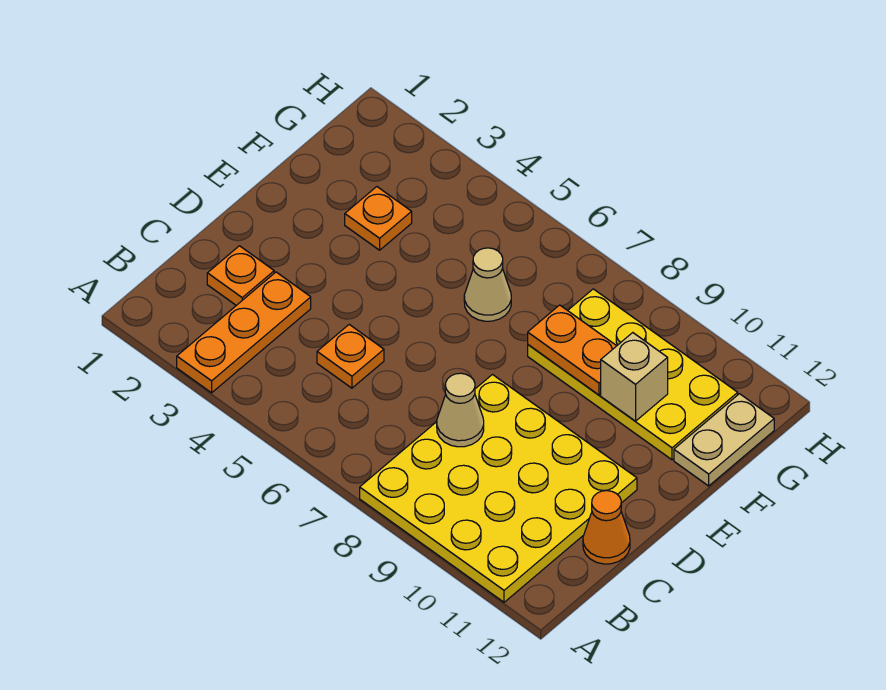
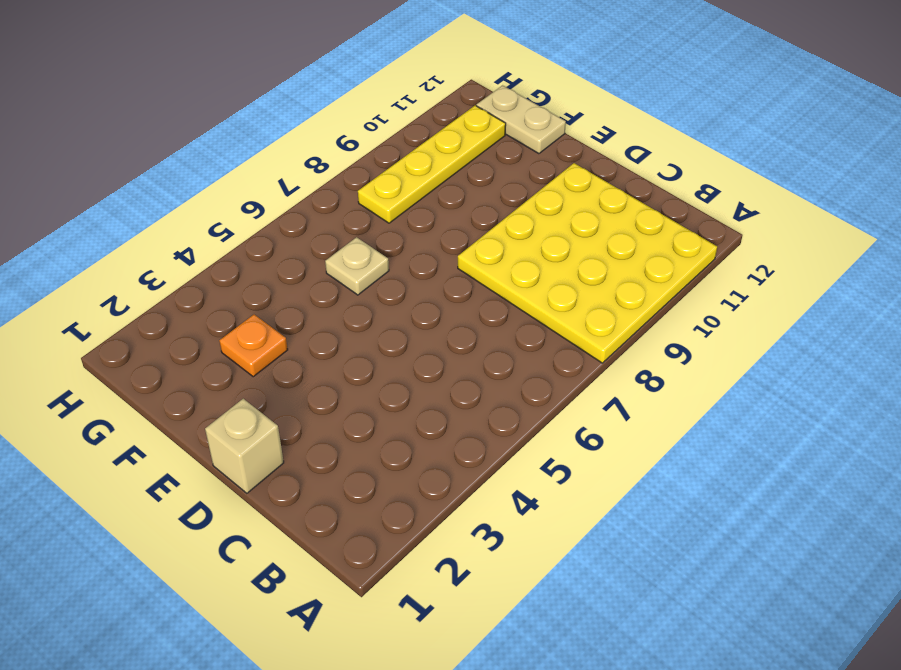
tan brick D1 level 1 -> tan brick F10 level 2
tan plate F6 level 1 -> tan cone F6 level 1
yellow plate G8:G11 level 1 -> yellow plate F8:G11 level 1
none -> orange plate A3:C3 level 1
none -> orange plate C2 level 1
none -> orange plate C5 level 1

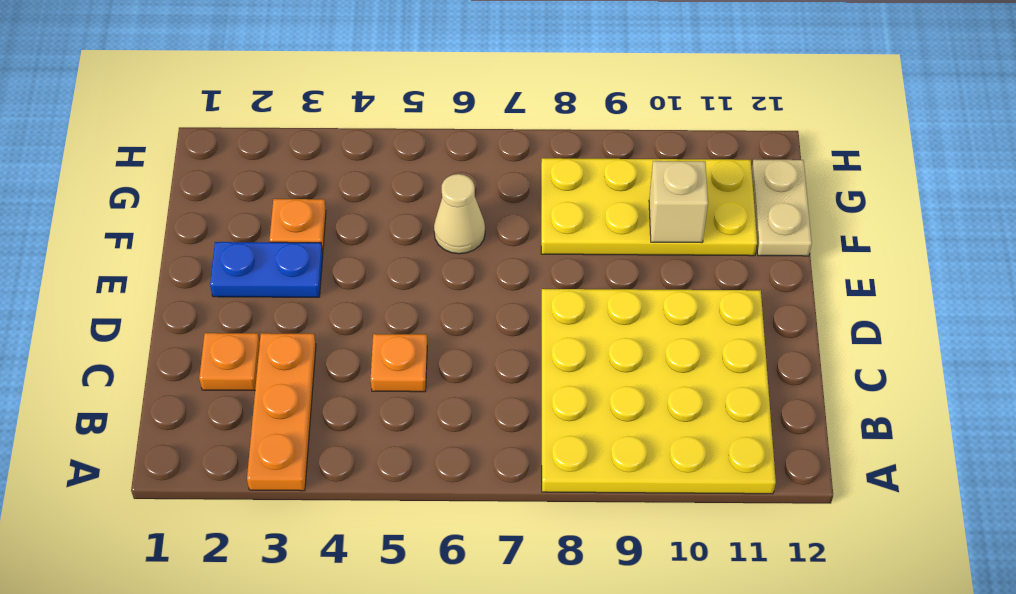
blue plate E2:E3 level 1 -> none
none -> orange cone C12 level 1
none -> tan cone C8 level 2
none -> orange plate F8:F9 level 2

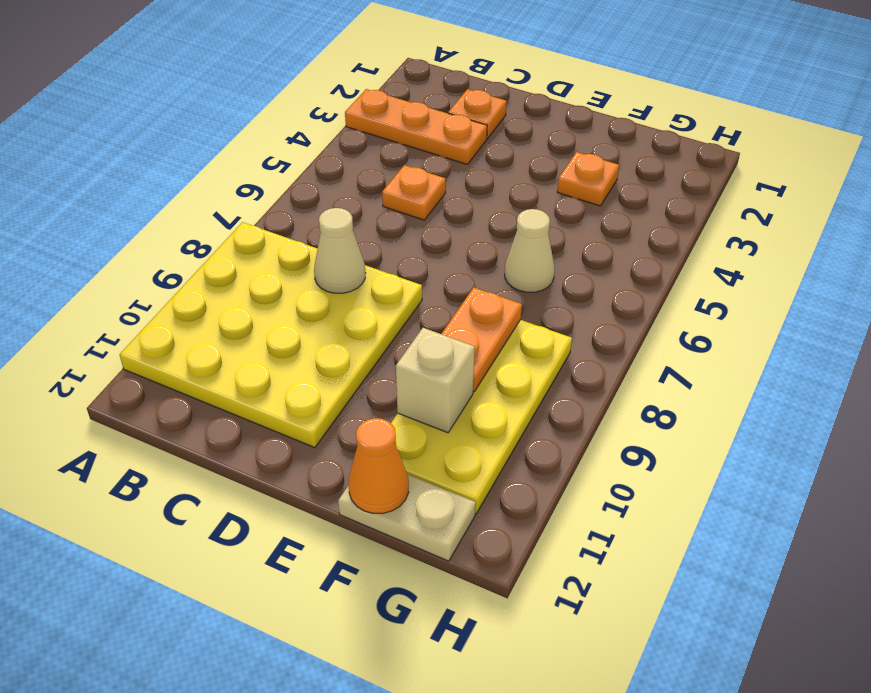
orange cone F12 level 2 -> orange cone C12 level 1

